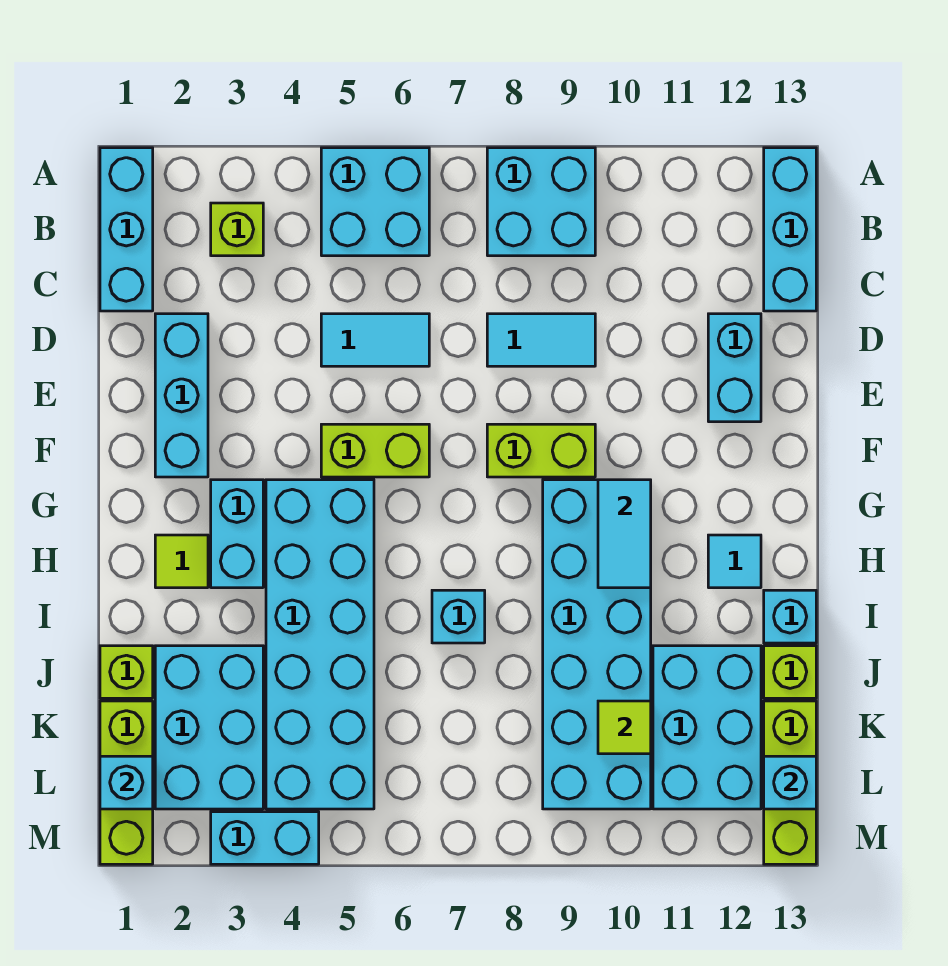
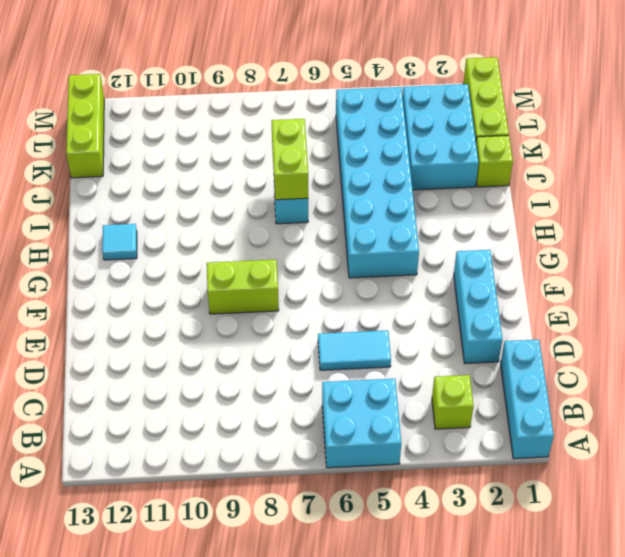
lime brick I7:J7 level 2 -> lime brick F5:F6 level 1
none -> cyan brick A8:B9 level 1
none -> cyan brick A13:C13 level 1
none -> cyan tile D8:D9 level 1

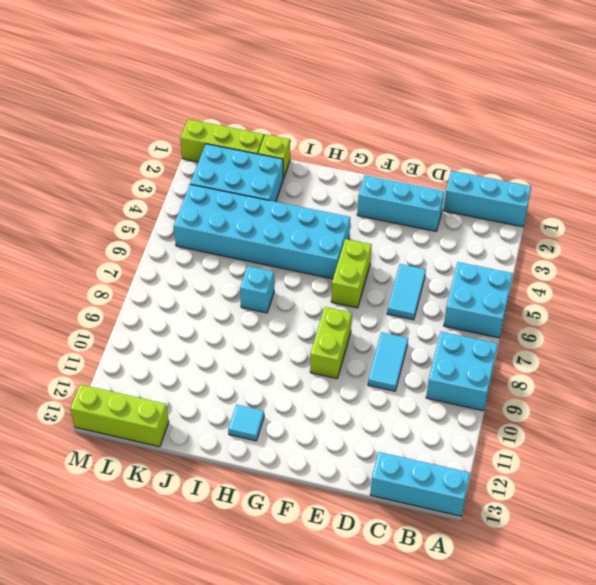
none -> lime brick B3 level 1
none -> cyan brick D12:E12 level 1
none -> cyan brick G3:H3 level 1

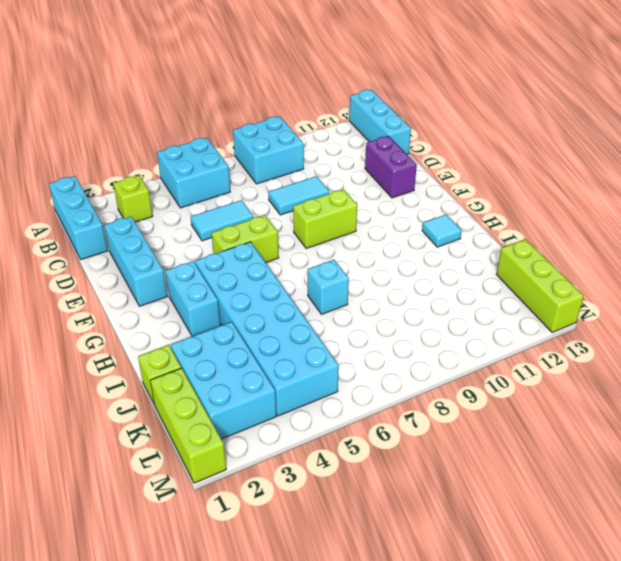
purple brick D12:E12 level 1 -> cyan brick D12:E12 level 1
none -> cyan brick G9:L10 level 1
none -> lime tile H2 level 1
none -> cyan brick I13 level 1

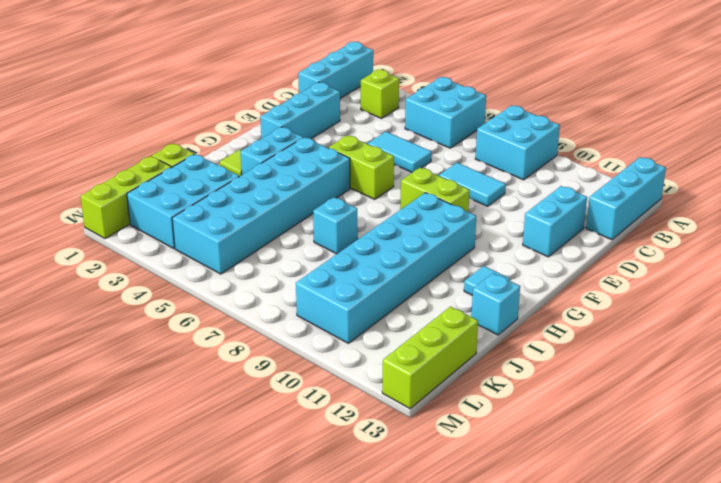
none -> cyan brick J11:L12 level 1
none -> lime brick J13 level 1
none -> cyan brick M3:M4 level 1

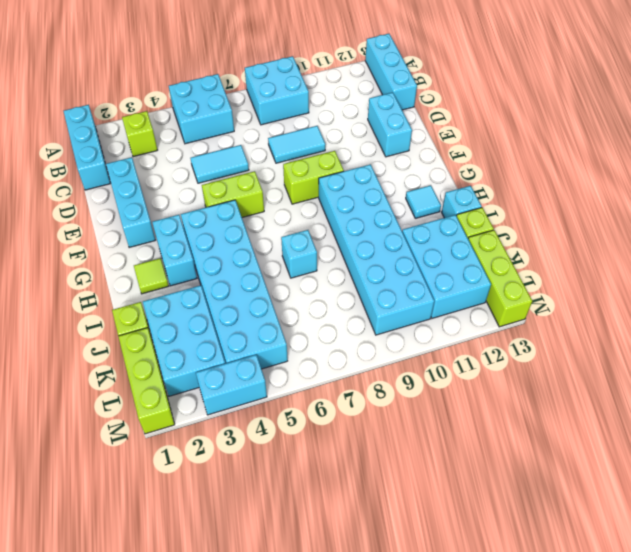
none -> cyan tile G10:H10 level 2
none -> lime tile K10 level 2
none -> cyan brick L1 level 2

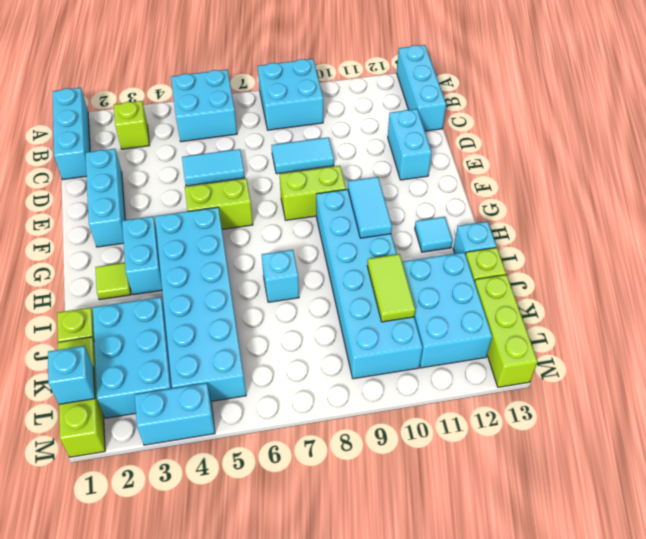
lime tile J10:K10 level 2 -> lime tile K10 level 2
none -> cyan brick L13 level 2

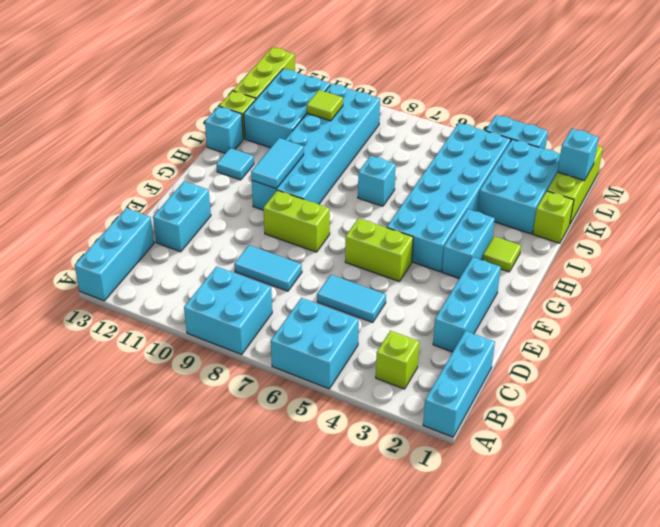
none -> cyan brick L13 level 2

